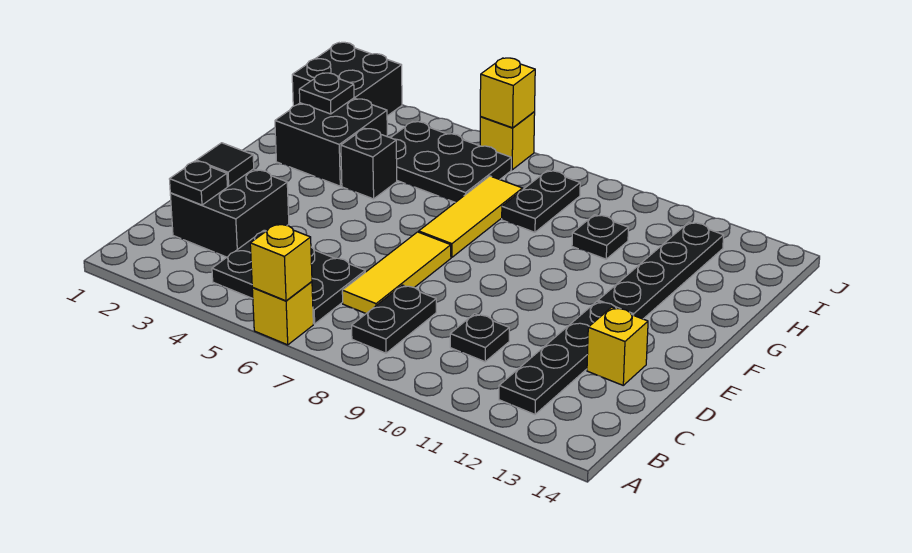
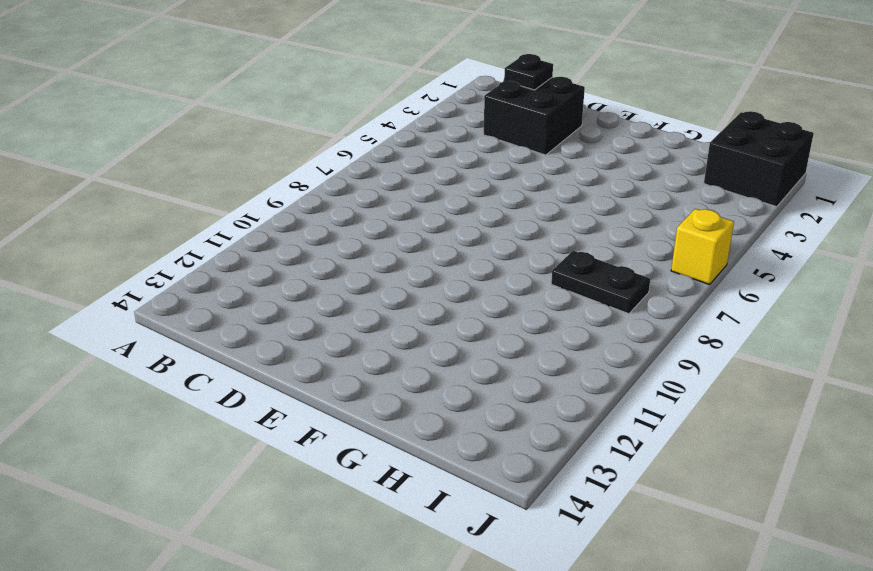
none -> yellow brick A6 level 1
none -> black plate B4:C6 level 1
none -> black plate B8:C8 level 1

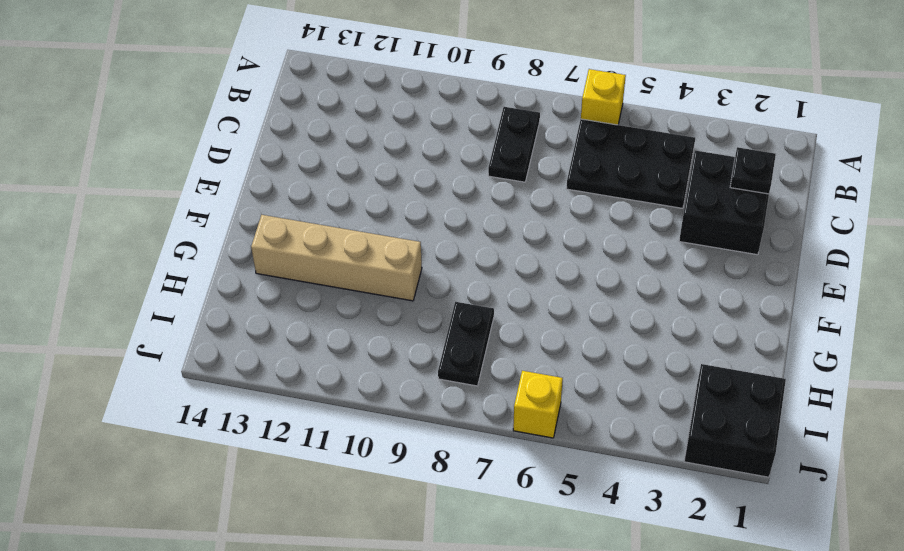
tan brick G10:G13 level 1 -> black plate F12:I12 level 1
none -> black plate B12:E12 level 1
none -> yellow tile C7:E7 level 1
none -> black plate C10 level 1

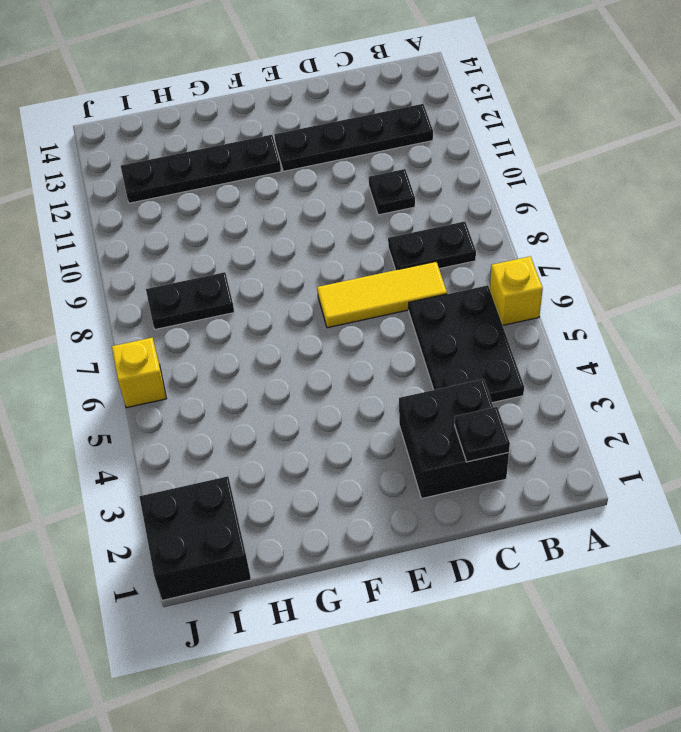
none -> yellow brick D13 level 1
none -> yellow tile F7:H7 level 1
none -> black brick G2:H3 level 1

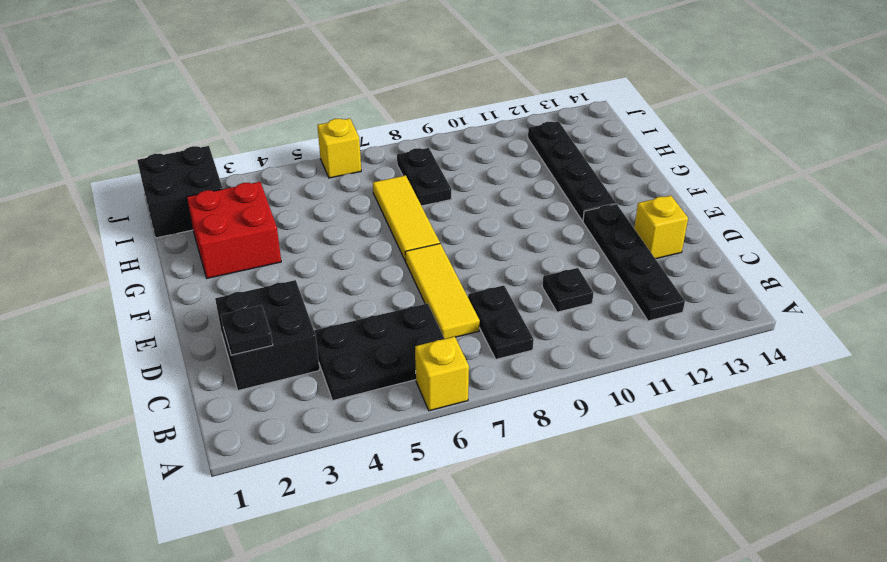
red brick G2:H3 level 1 -> black brick G2:H3 level 1
none -> black brick G4 level 1
none -> black plate H4:I6 level 1
none -> black plate H10 level 1

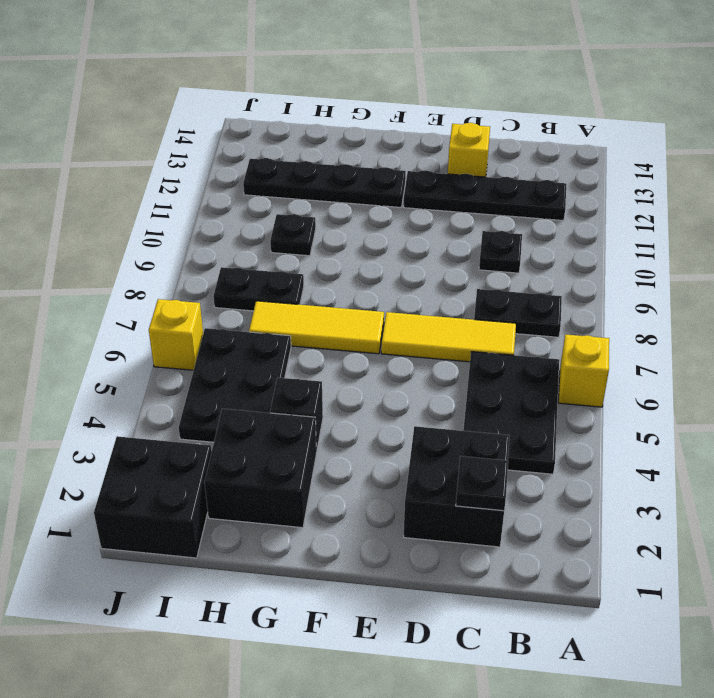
none -> yellow brick A6 level 2
none -> black tile D2 level 2
none -> black plate H2 level 2

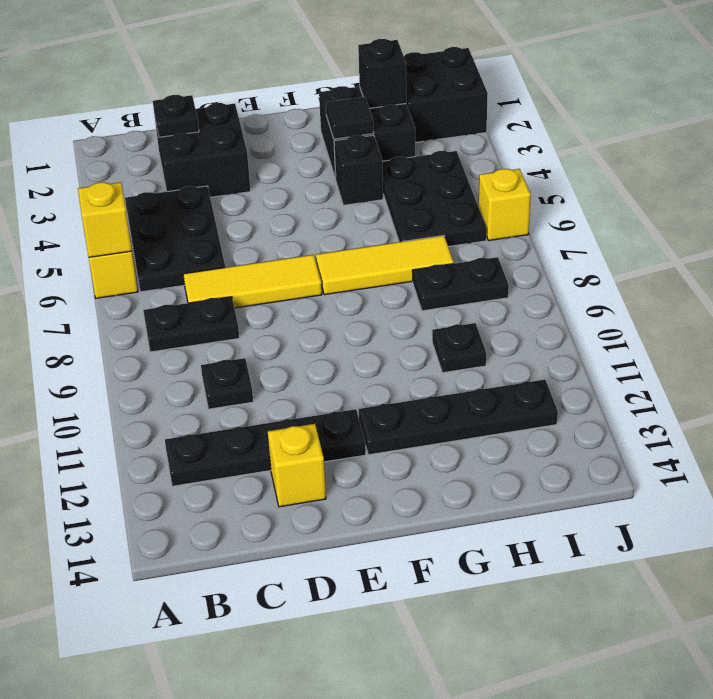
black tile G3 level 2 -> black tile D2 level 2
black brick H2 level 2 -> black plate H2 level 2
none -> yellow brick J6 level 2

